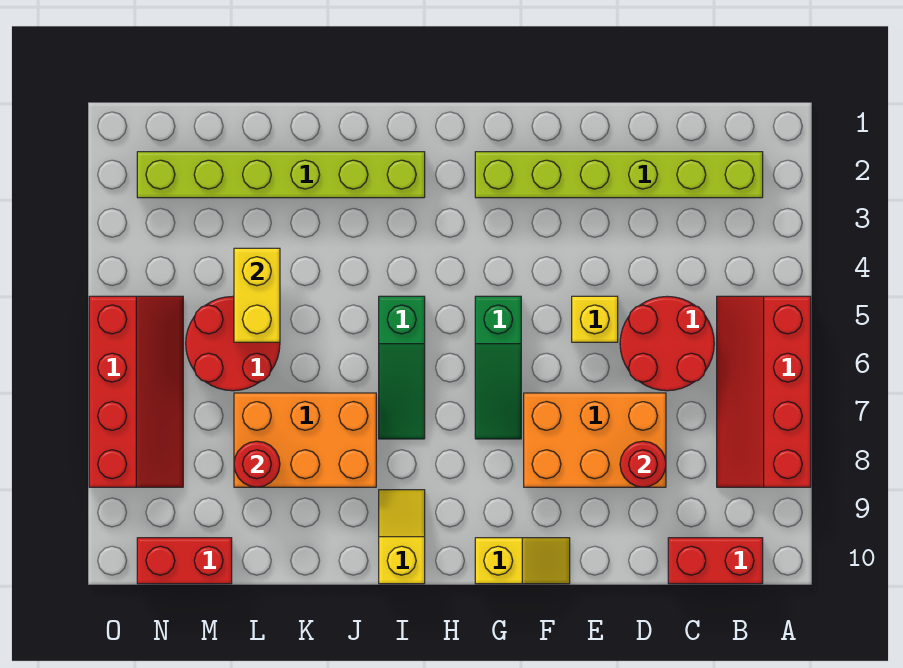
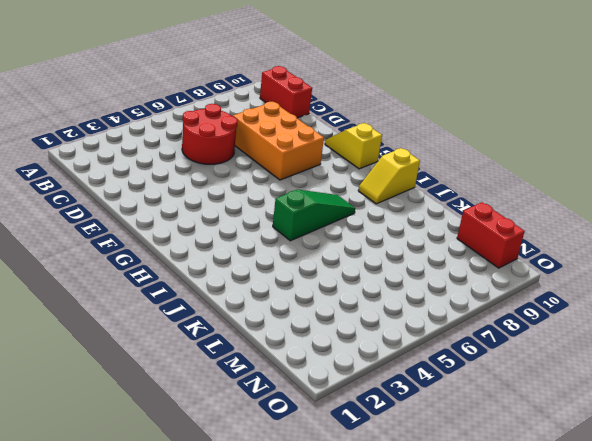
none -> red slope A5:B8 level 1 top A
none -> lime brick B2:G2 level 1
none -> yellow brick E5 level 1

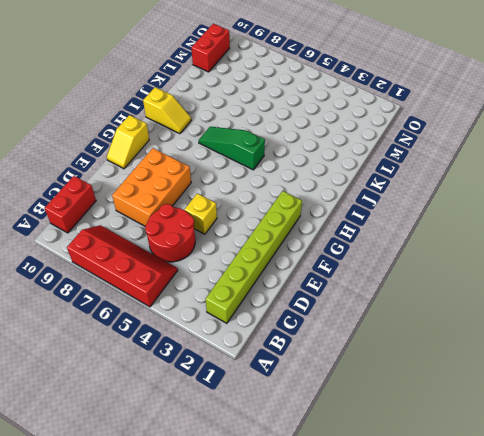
none -> green slope G5:G7 level 1 top 5
none -> lime brick I2:N2 level 1
none -> orange brick J7:L8 level 1

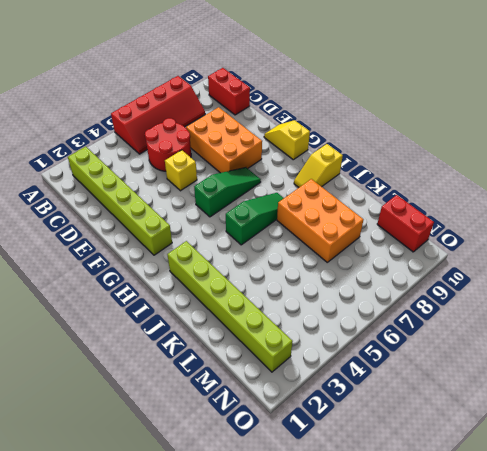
none -> red round brick L5:M6 level 1
none -> red slope N5:O8 level 1 top O
none -> red round brick D8 level 2

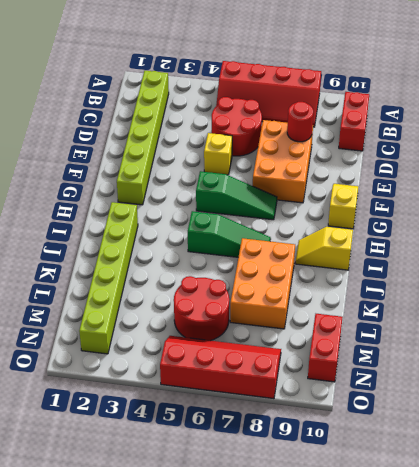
none -> yellow brick L4:L5 level 2
none -> red round brick L8 level 2

